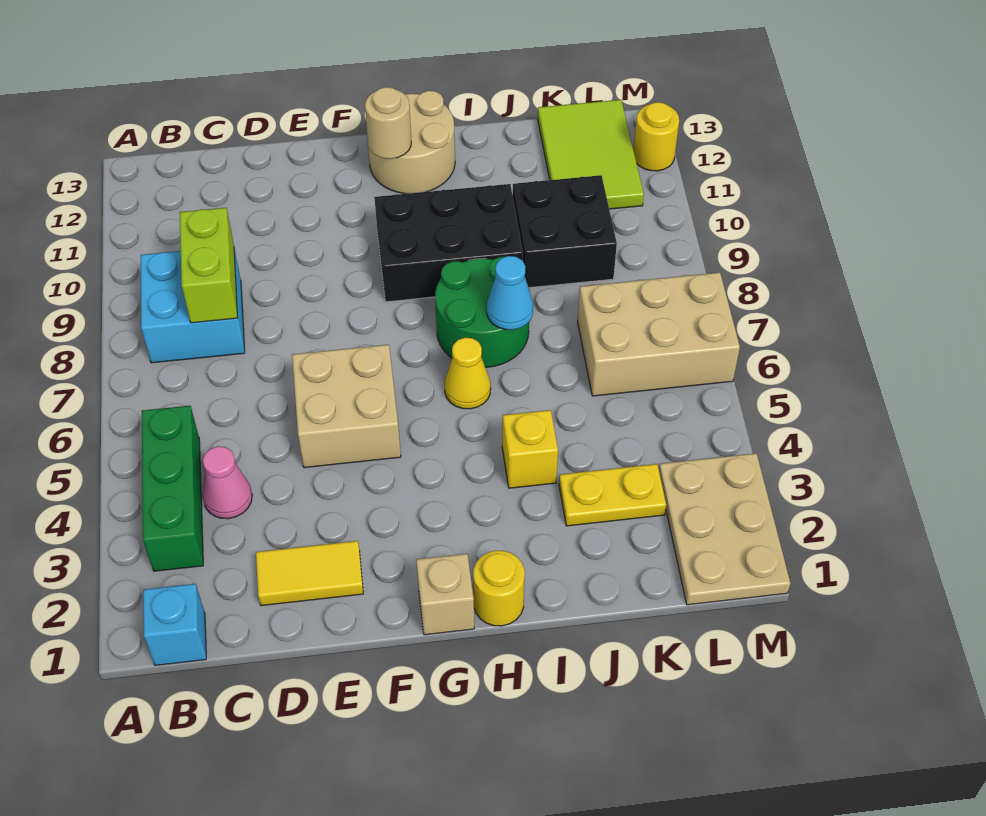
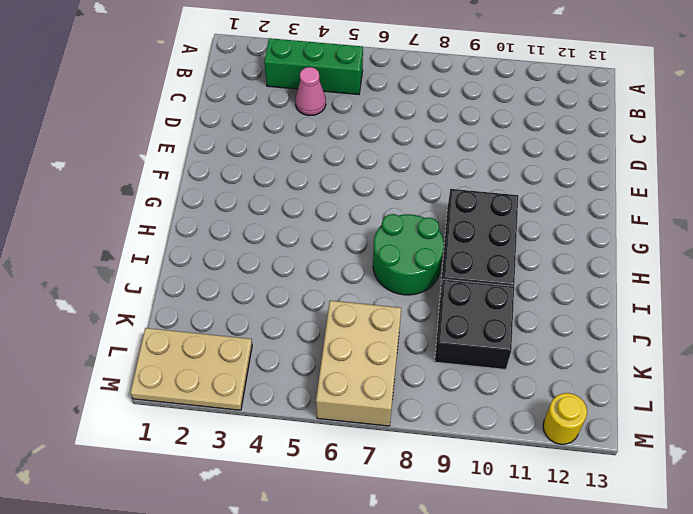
none -> cyan brick B1 level 1
none -> cyan brick B8:C9 level 1
none -> yellow tile D2:E2 level 1

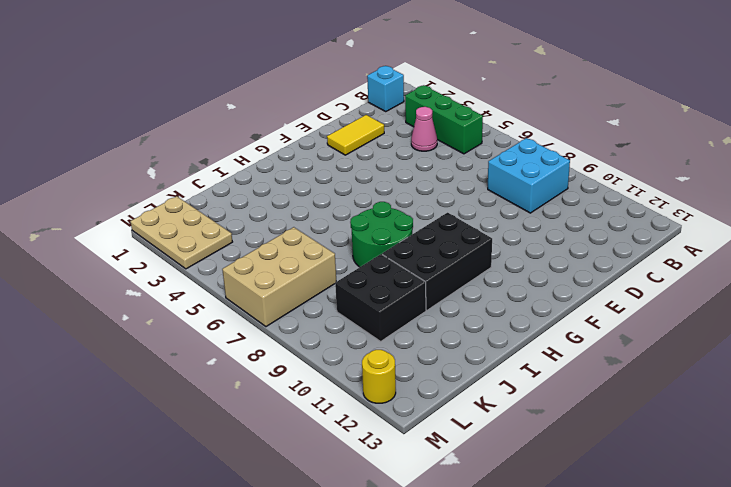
none -> tan brick E5:F6 level 1
none -> tan brick G1 level 1
none -> tan round brick G12:H13 level 1

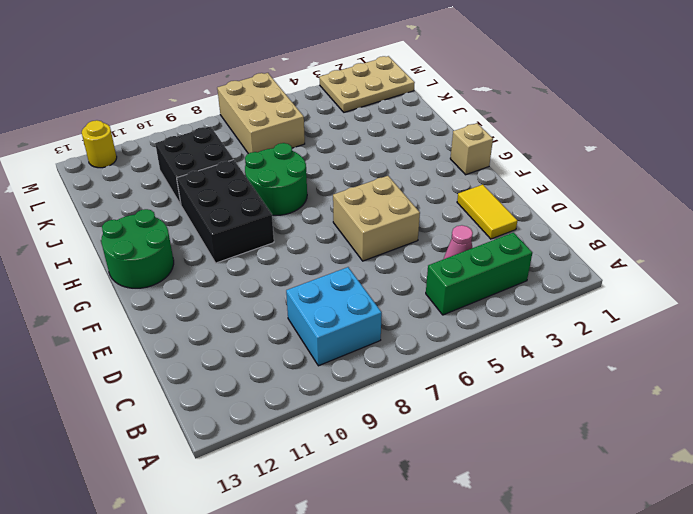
green round brick G12:H13 level 1 -> tan round brick G12:H13 level 1
none -> cyan brick B1 level 1
none -> yellow round brick H1 level 1
none -> yellow cone H6 level 1

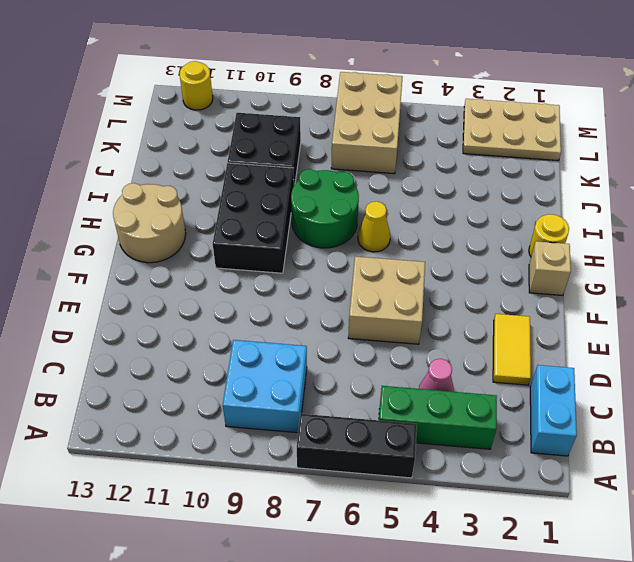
black brick A5:A7 level 1 -> none
cyan brick B1:C1 level 1 -> cyan brick B1 level 1
none -> yellow brick I4 level 1
none -> yellow plate J3:K3 level 1
none -> lime tile K11:L13 level 1

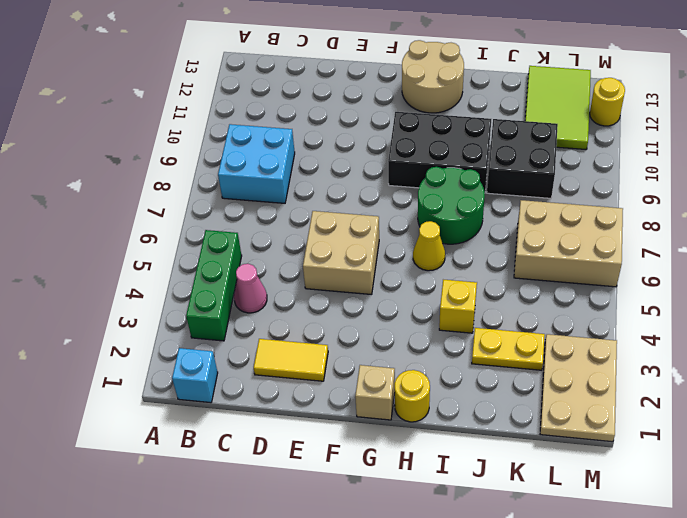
none -> lime brick C8:C9 level 2
none -> tan round brick G12 level 2
none -> cyan cone I7 level 2

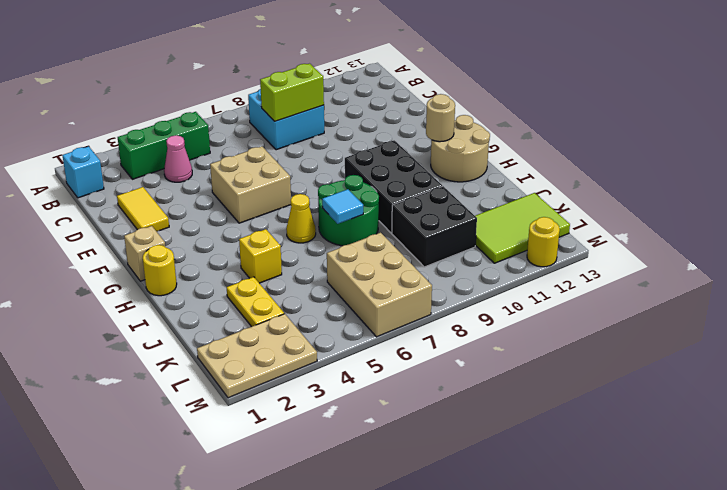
cyan tile I7 level 2 -> cyan cone I7 level 2

